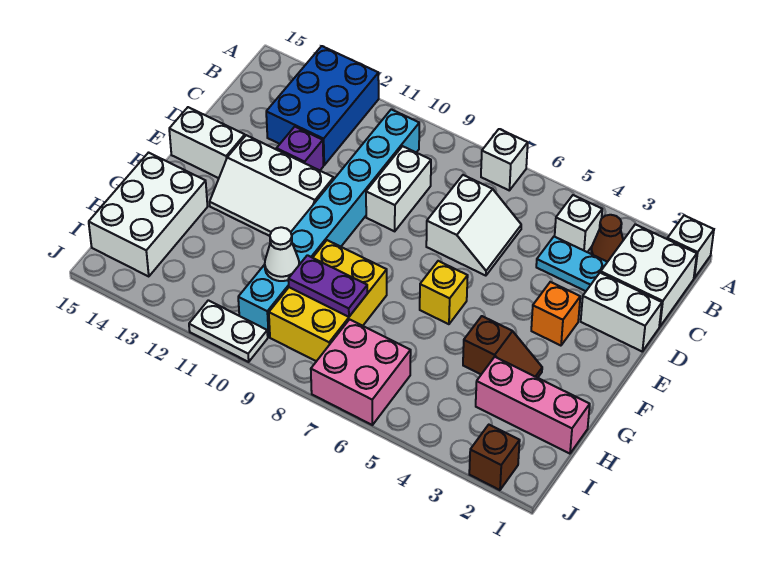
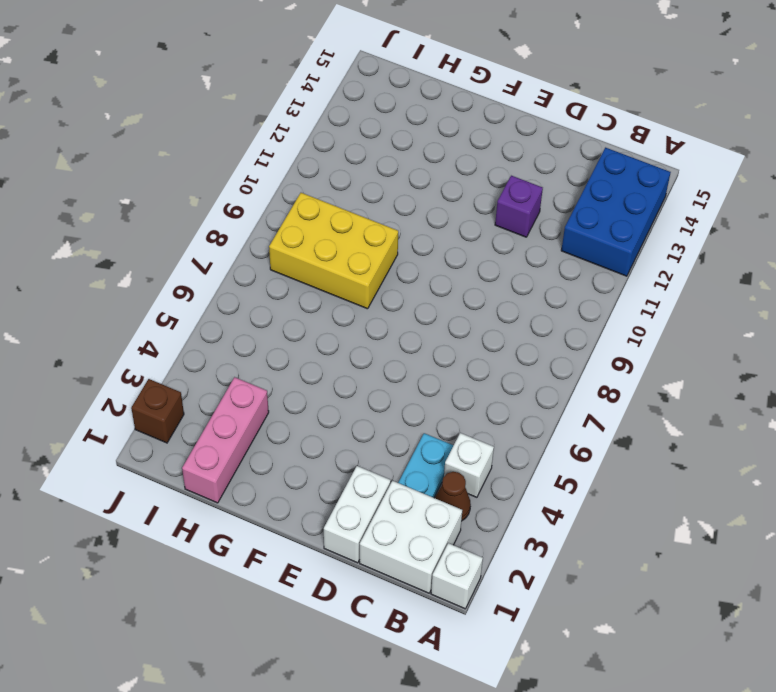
blue brick A12:B14 level 1 -> blue brick A12:C13 level 1
none -> white brick A7 level 1
none -> cyan brick B10:I10 level 1
none -> white slope C6:D7 level 1 top 7

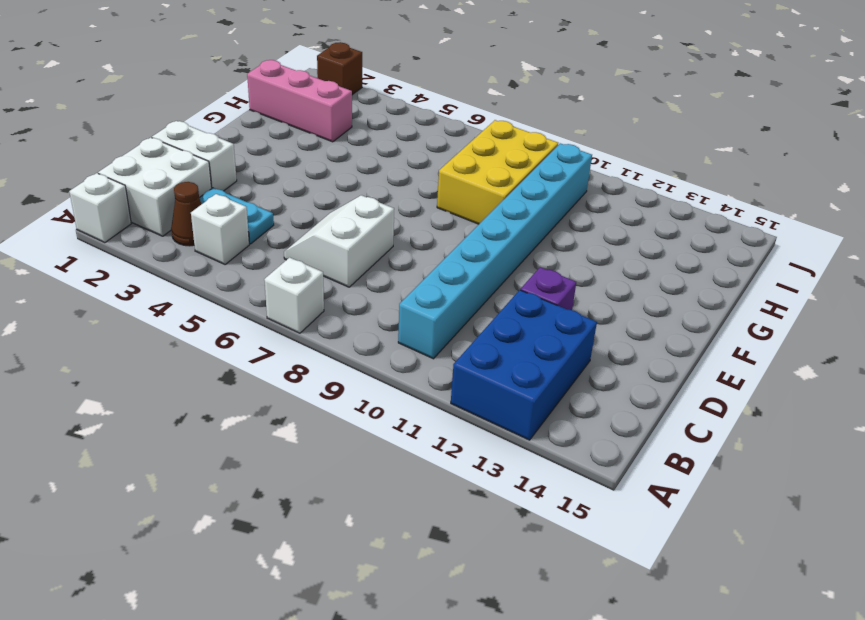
none -> white brick C9:D9 level 1
none -> orange brick E3 level 1
none -> white slope E11:F13 level 1 top E

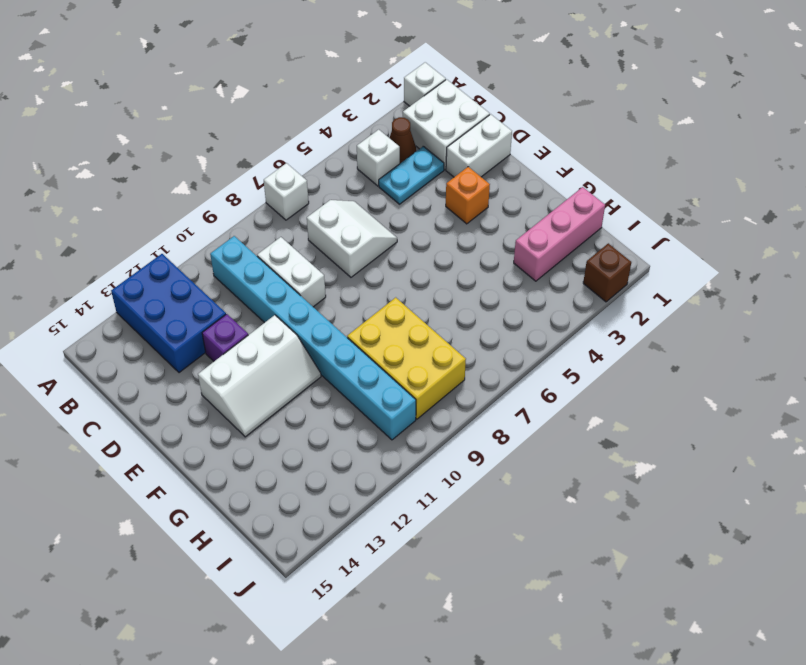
none -> white brick E14:E15 level 1
none -> yellow brick F6 level 1
none -> brown slope G3:G4 level 1 top 4

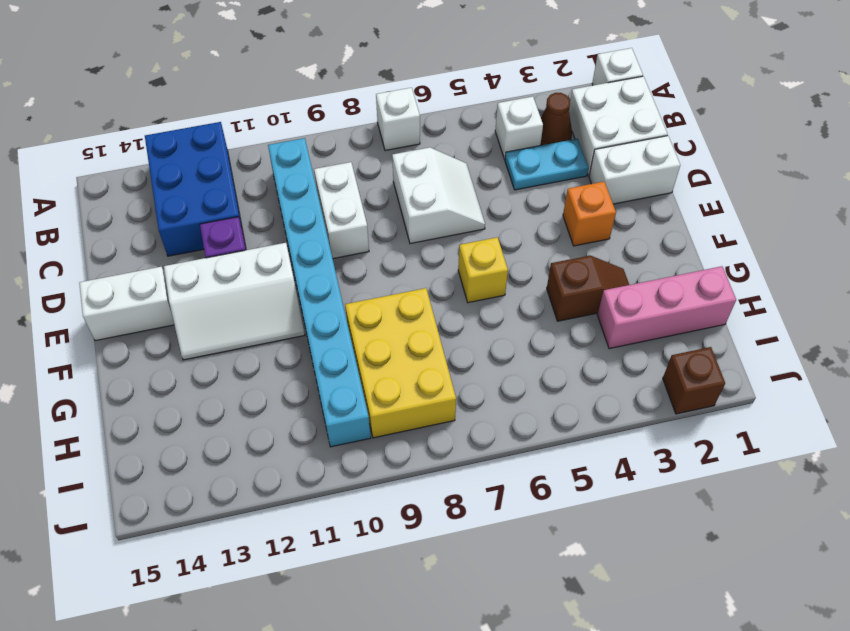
none -> white brick G14:I15 level 1
none -> pink brick I6:J7 level 1
none -> white plate J10:J11 level 1

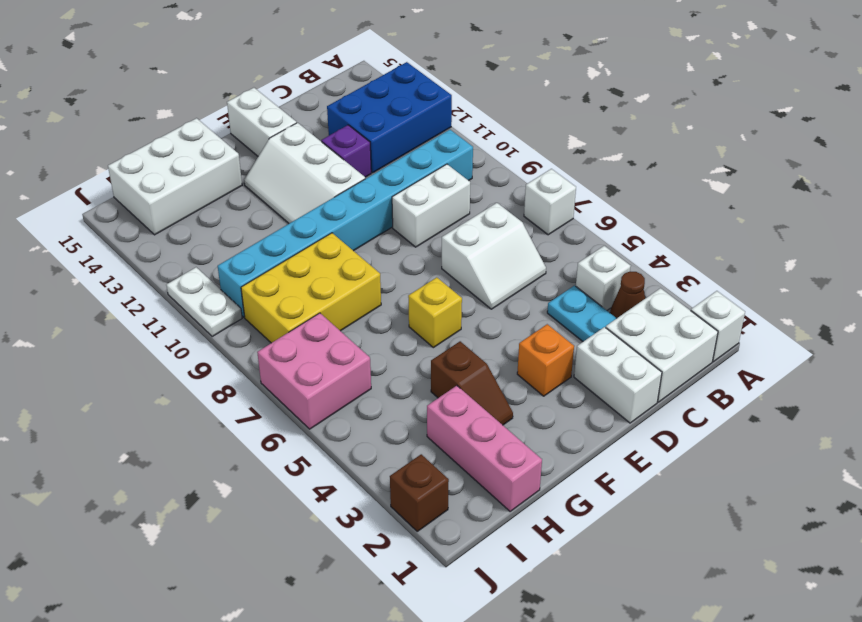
none -> purple plate H8:H9 level 2
none -> white cone H10 level 2

